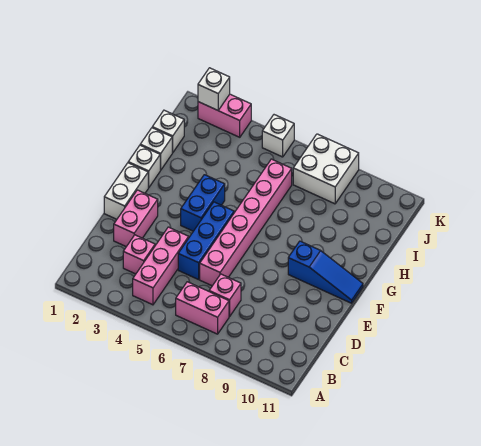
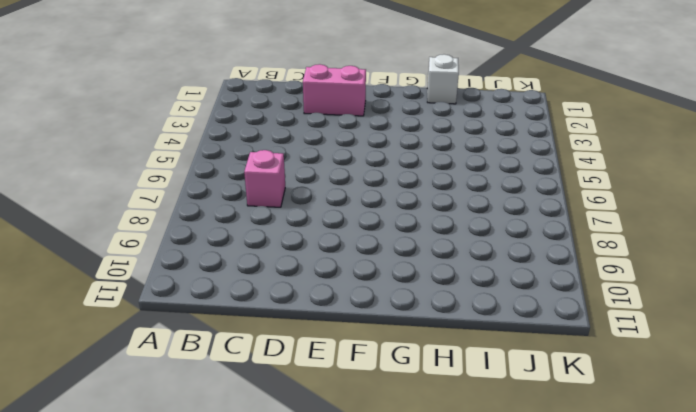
none -> pink brick B4:D4 level 1
none -> pink brick B6:B7 level 1
none -> pink brick C3 level 1

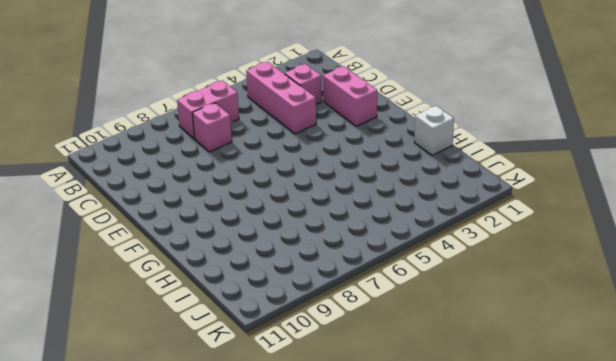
none -> blue brick D5:F5 level 1
none -> pink brick D6:I6 level 1
none -> white brick E1:F1 level 1

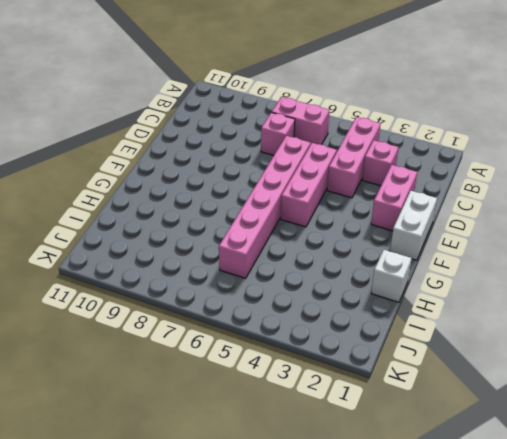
pink brick D5:F5 level 1 -> blue brick D5:F5 level 1
none -> blue brick F4:G4 level 1
none -> blue slope F9:F11 level 1 top 9
none -> white brick G1 level 1

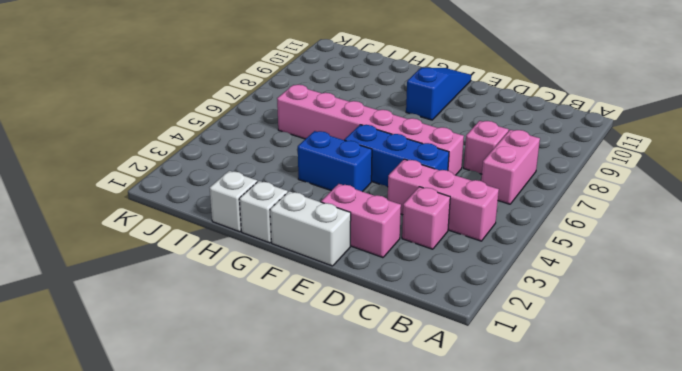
none -> white brick I1 level 1
none -> white brick J7:K8 level 1
none -> pink brick K2:K3 level 1

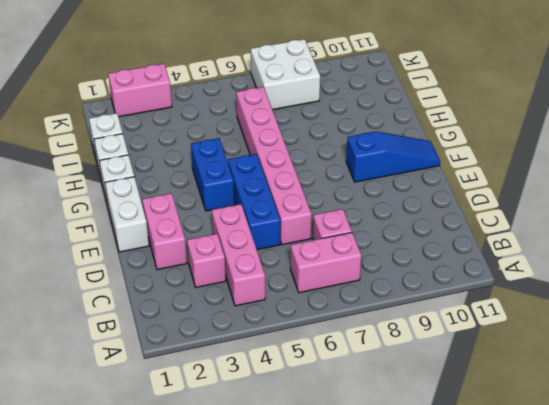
none -> white brick K5 level 1
none -> white brick K2 level 2

